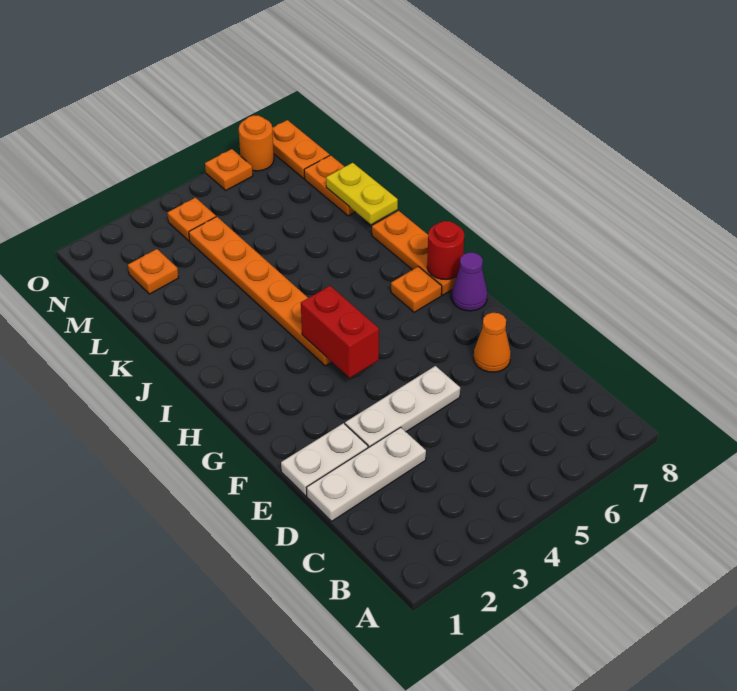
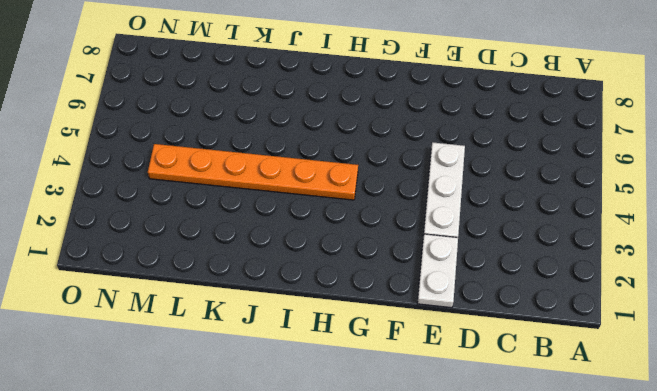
none -> white plate D1:D3 level 1
none -> orange cone E7 level 1
none -> purple cone G8 level 1

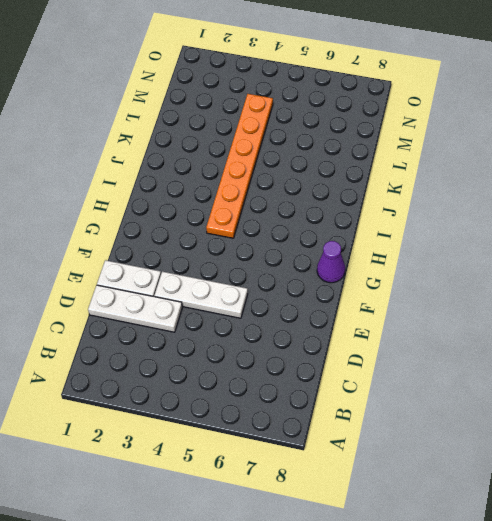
none -> orange cone E7 level 1
none -> orange plate H7 level 1
none -> orange plate H8:J8 level 1

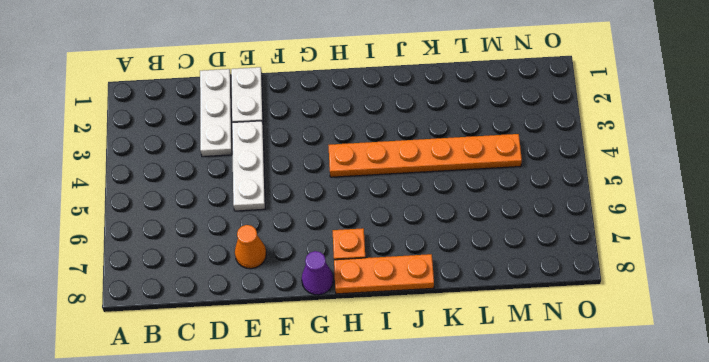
none -> orange plate L8:M8 level 1
none -> orange plate M2 level 1
none -> orange plate N4 level 1

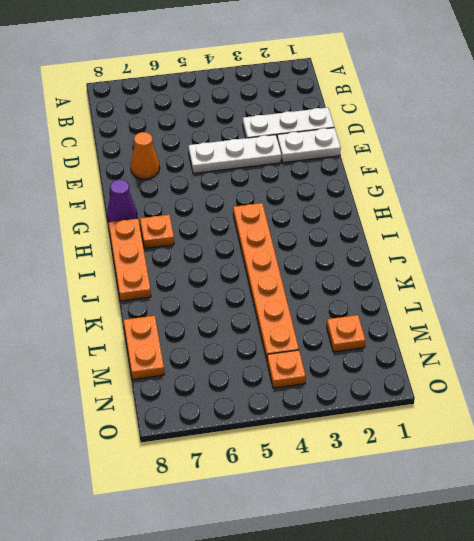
none -> orange plate N8:O8 level 1
none -> orange plate O6 level 1
none -> orange round brick O7 level 1

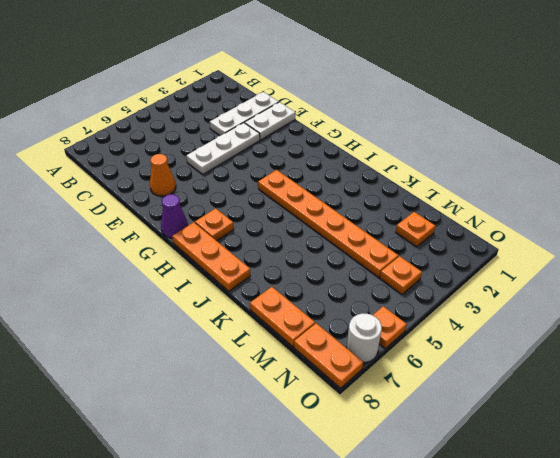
white round brick O7 level 1 -> orange round brick O7 level 1
none -> red brick G4:H4 level 2
none -> red round brick H8 level 2
none -> yellow plate K8:L8 level 2

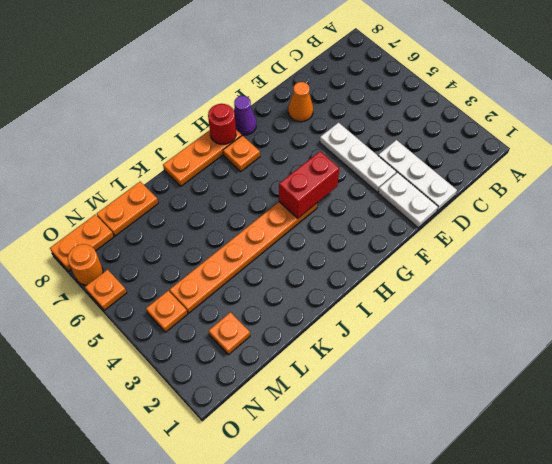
none -> yellow plate K8:L8 level 2

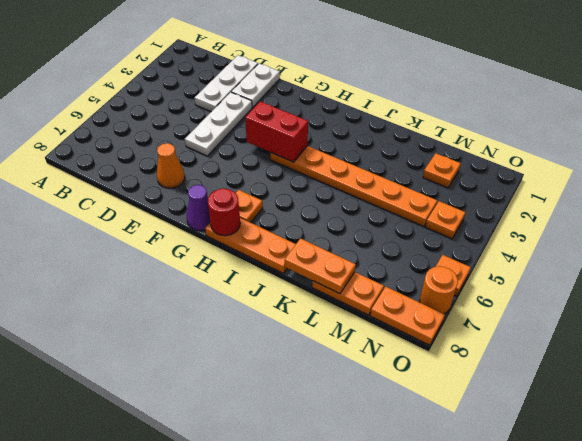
orange plate K8:L8 level 2 -> yellow plate K8:L8 level 2

